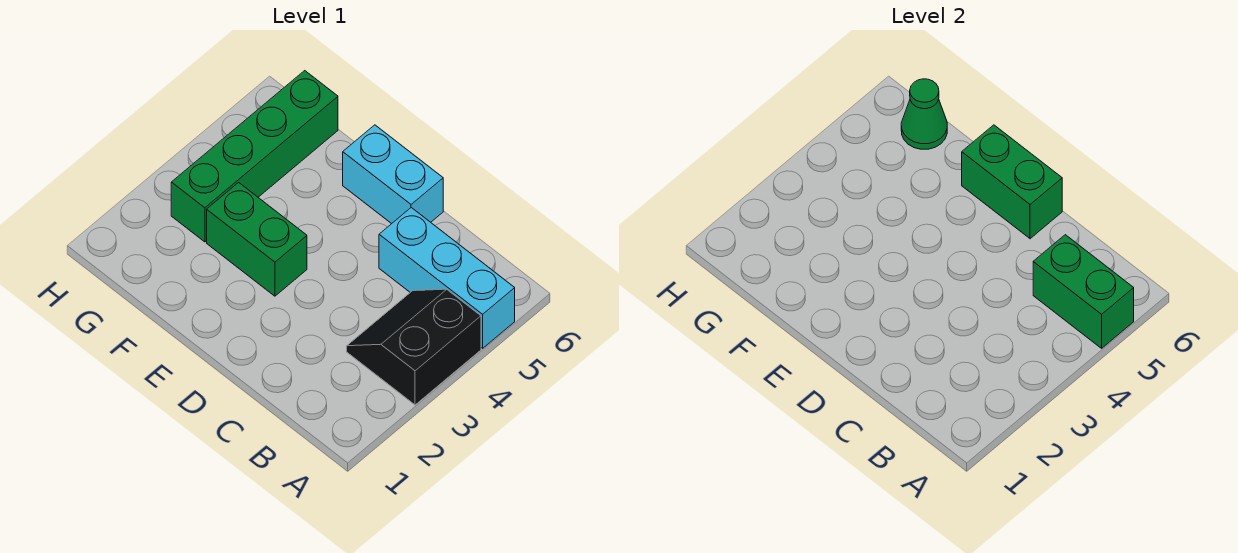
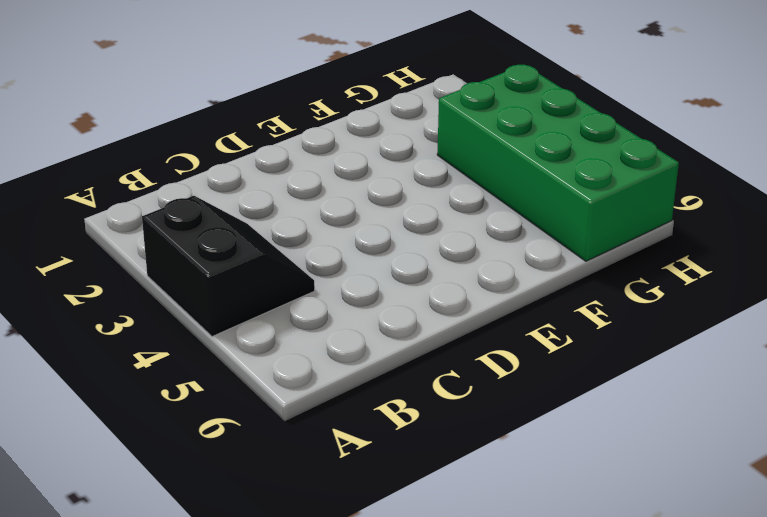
green brick G3:H6 level 1 -> green brick G3:G6 level 1
none -> cyan brick A5:C5 level 1
none -> cyan brick D6:E6 level 1

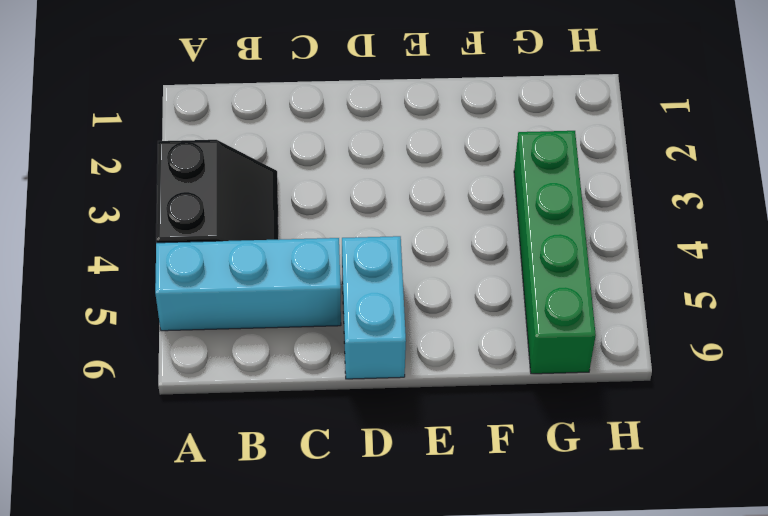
cyan brick D5:D6 level 1 -> cyan brick D6:E6 level 1
none -> green brick E3:F3 level 1
none -> green brick A5:B5 level 2

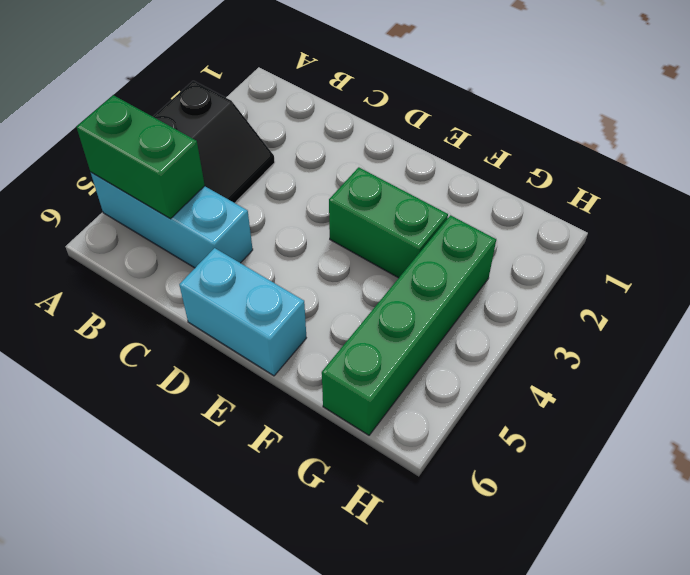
none -> green brick D6:E6 level 2
none -> green cone G6 level 2

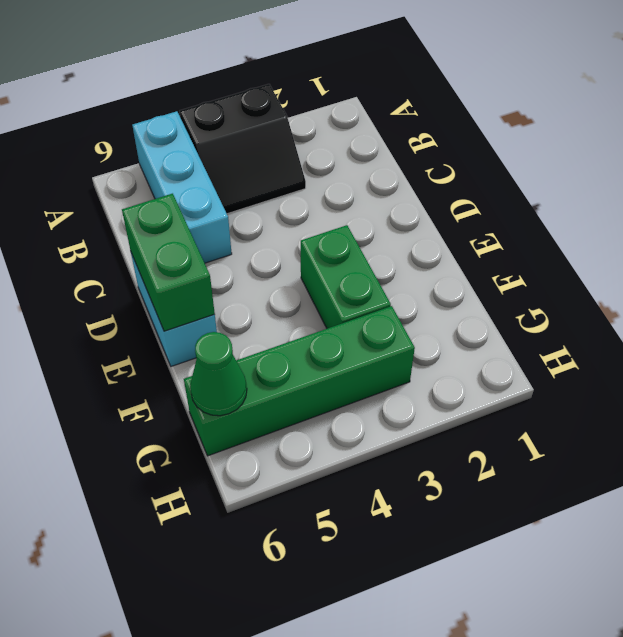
none -> green brick A5:B5 level 2

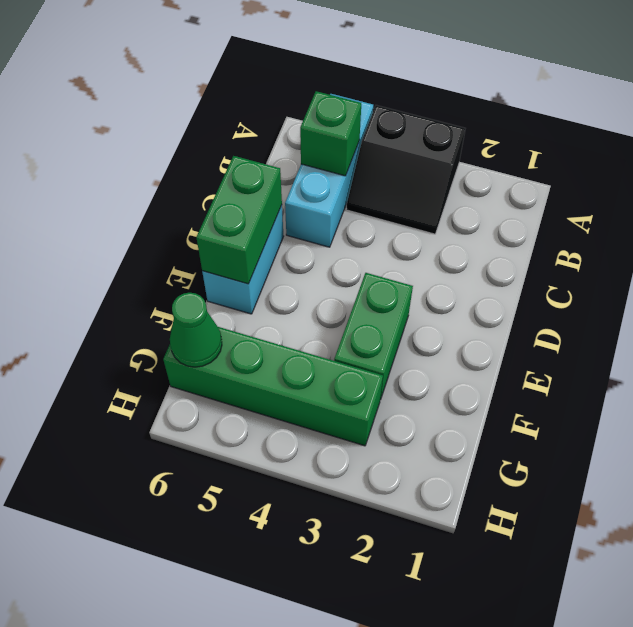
green brick B5 level 2 -> green brick A5:B5 level 2

